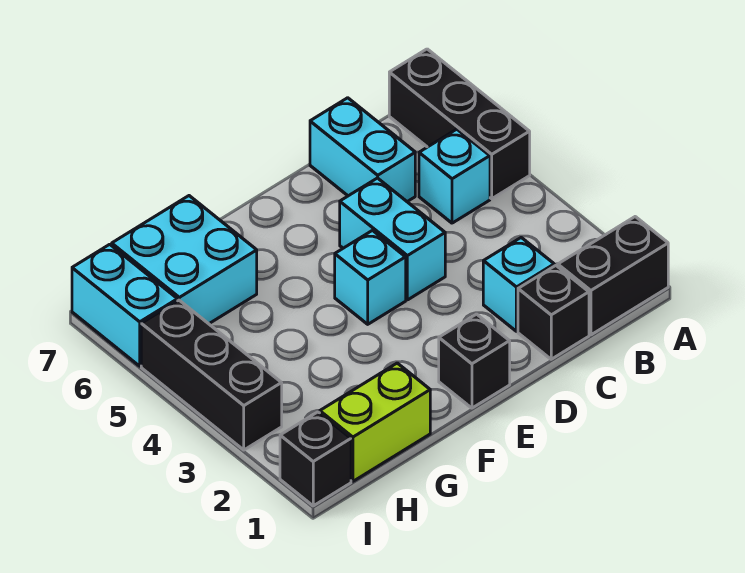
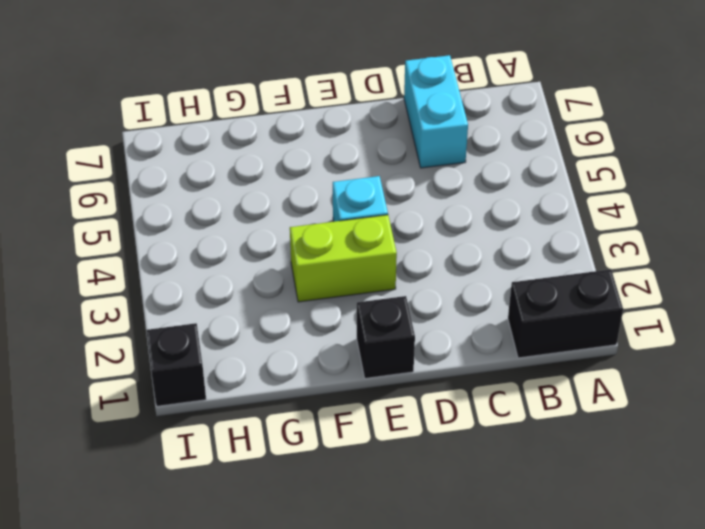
lime brick E3:F3 level 1 -> lime brick G1:H1 level 1
none -> black brick A5:A7 level 1
none -> cyan brick B5 level 1
none -> black brick C1 level 1

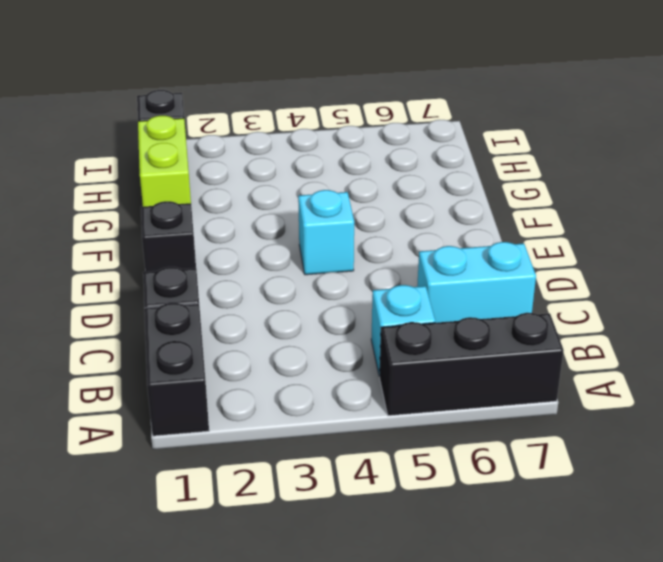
none -> cyan brick C2 level 1
none -> cyan brick D4:D5 level 1
none -> cyan brick G6:H7 level 1

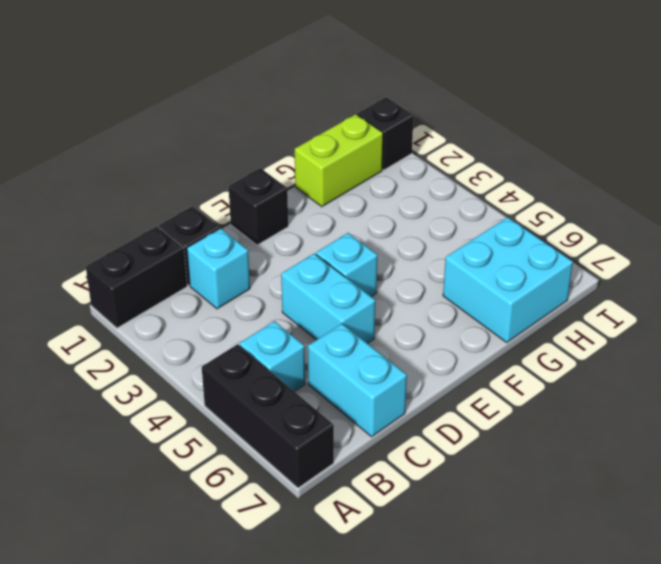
none -> black brick I3:I5 level 1
none -> cyan brick I6:I7 level 1

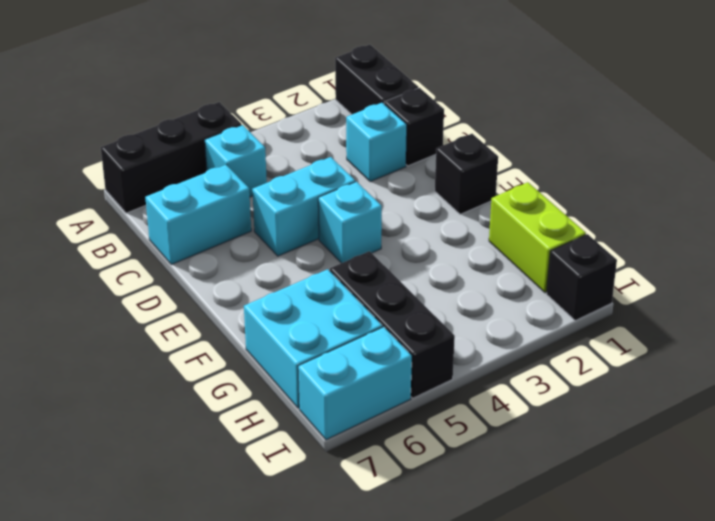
black brick G5:I5 level 1 -> black brick I3:I5 level 1

